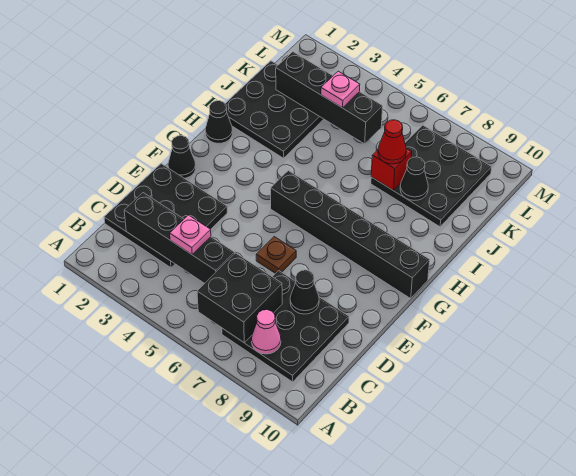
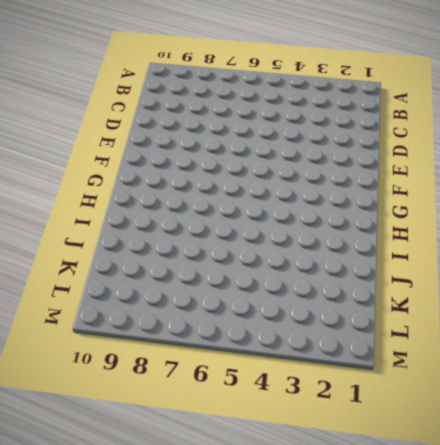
none -> black plate B7:D9 level 1
none -> black plate C1:E3 level 1
none -> brown plate E6 level 1

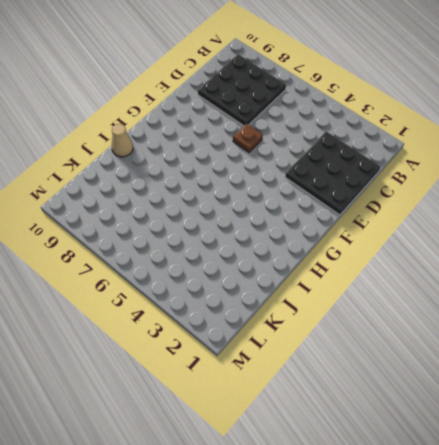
tan cone I10 level 1 -> none
none -> black cone F1 level 1
none -> black brick G5:G10 level 1
none -> black cone H1 level 1

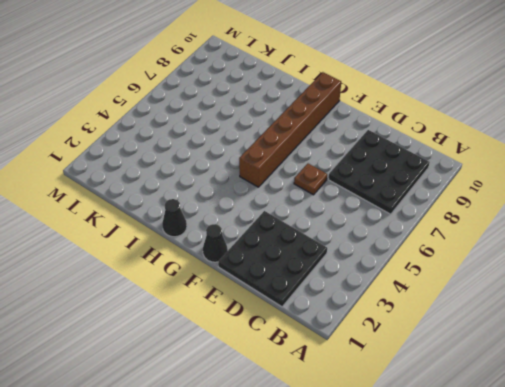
brown brick G5:G10 level 1 -> black brick G5:G10 level 1
none -> black plate I1:K3 level 1
none -> black plate J7:L9 level 1
none -> black brick B6:C7 level 2

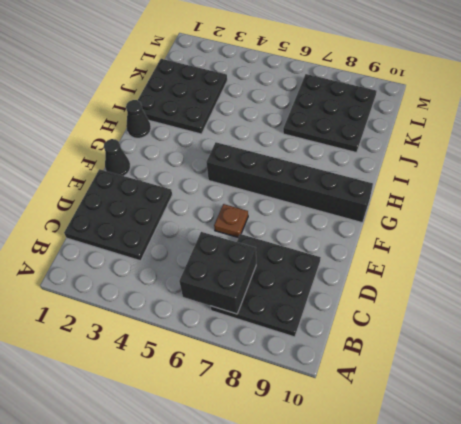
none -> pink cone B8 level 2
none -> black brick C2:C5 level 2
none -> black cone D8 level 2

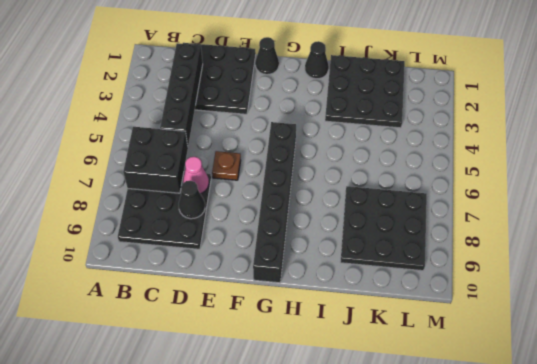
pink cone D7 level 2 -> pink cone B8 level 2
none -> red brick J7 level 2
none -> black cone J8 level 2
none -> black brick K2:K5 level 2

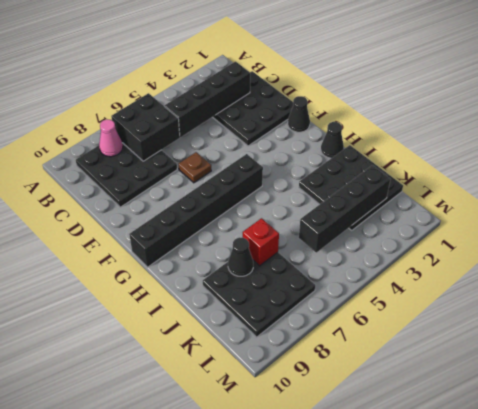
none -> black cone D8 level 2
none -> pink plate C4 level 3
none -> red cone J7 level 3

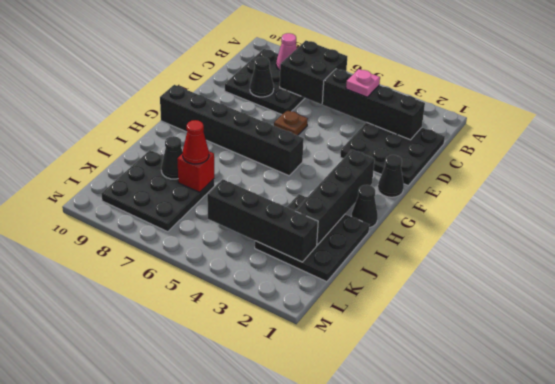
black brick G2:J2 level 2 -> none
none -> pink plate K4 level 3

